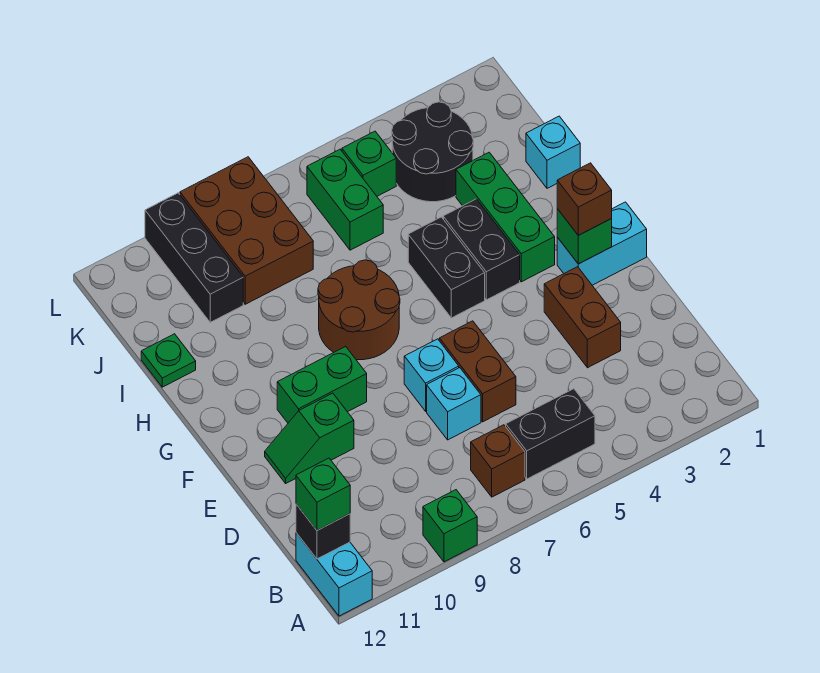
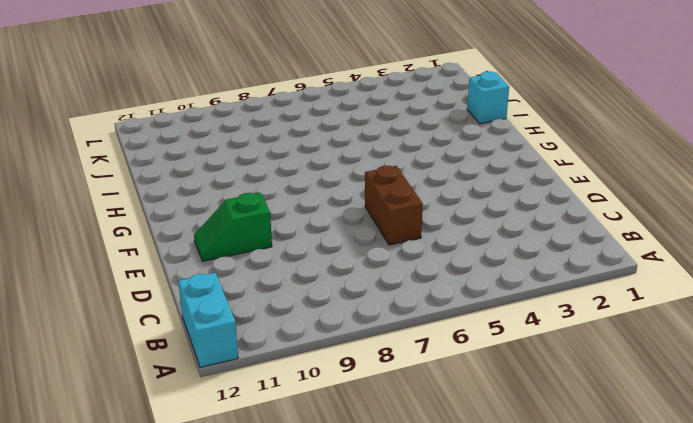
none -> green brick A9 level 1
none -> black brick B5:B6 level 1
none -> brown brick B7 level 1

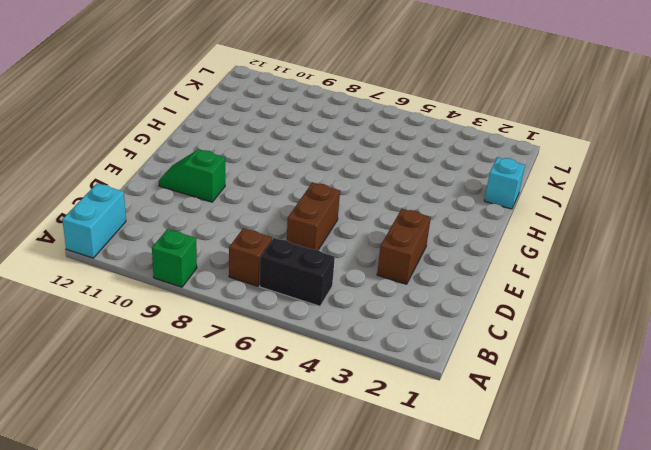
none -> cyan brick D7 level 1
none -> cyan brick E7 level 1
none -> cyan brick F1:F2 level 1

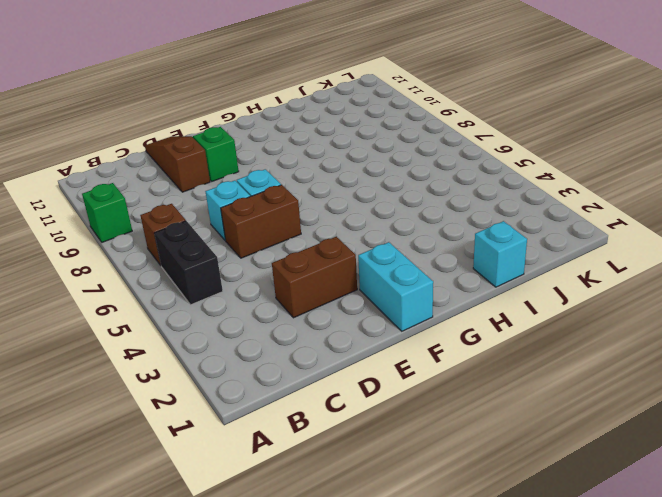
brown slope D10:D12 level 1 top 10 -> none
none -> cyan brick A12:B12 level 1
none -> green brick F9:F10 level 1
none -> green brick G3:I3 level 1

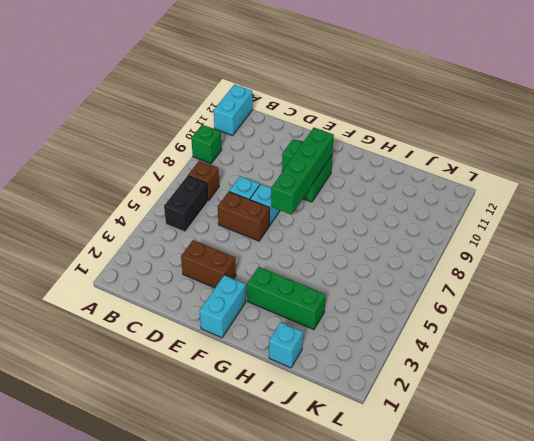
cyan brick A11:A12 level 1 -> cyan brick A12:B12 level 1
green brick F7:F10 level 2 -> none
none -> black brick G4:H4 level 1
none -> black brick G5:H5 level 1
none -> brown round brick G7:H8 level 1

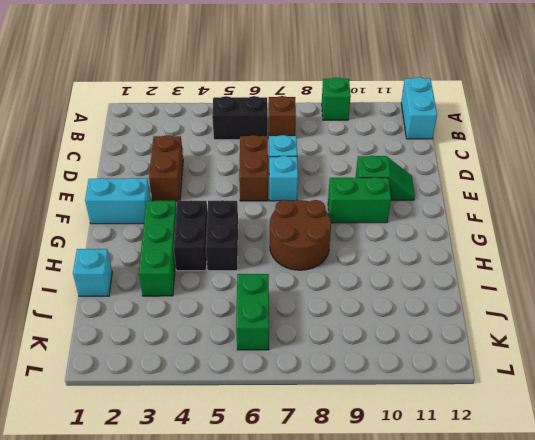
none -> green plate I12 level 1
none -> black round brick J3:K4 level 1
none -> brown brick J8:L9 level 1

